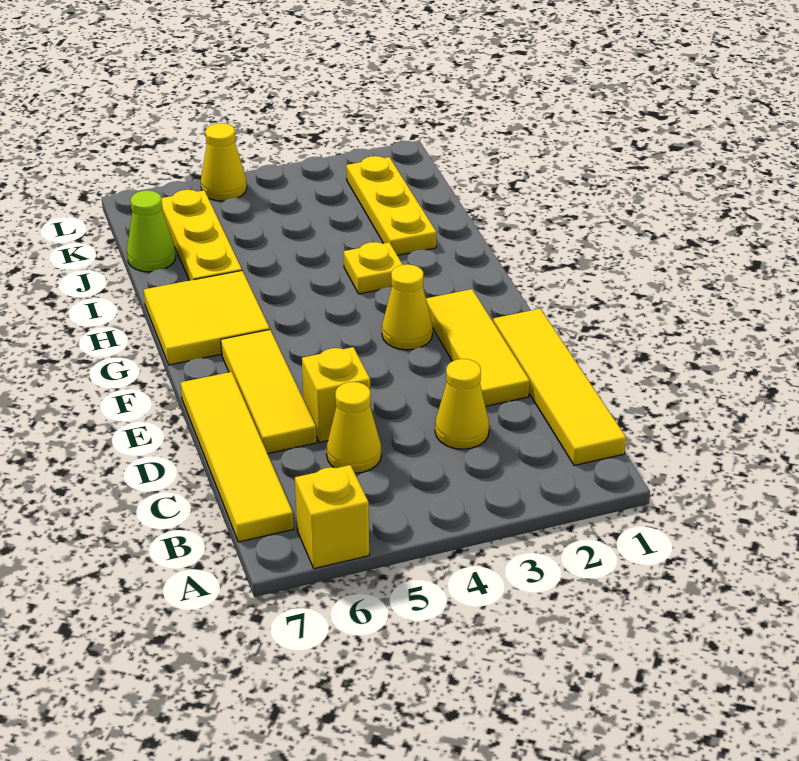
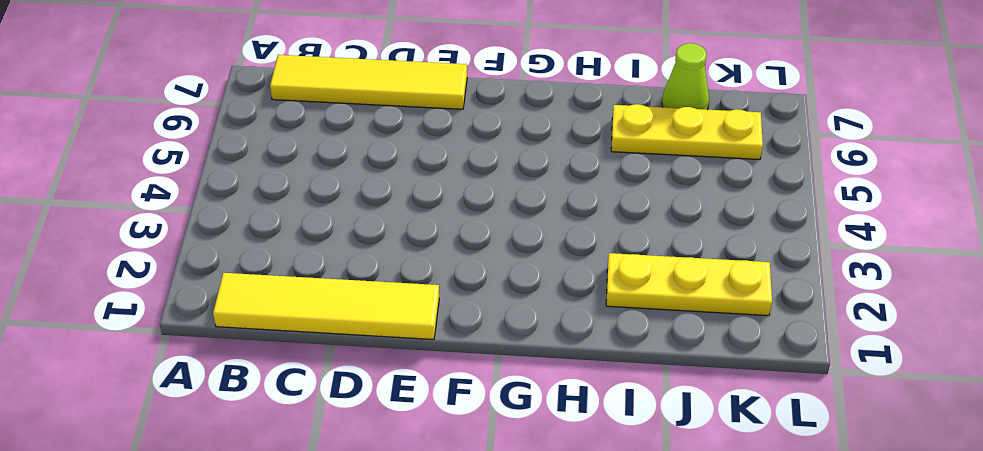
none -> yellow brick A6 level 1
none -> yellow cone C3 level 1
none -> yellow cone C5 level 1

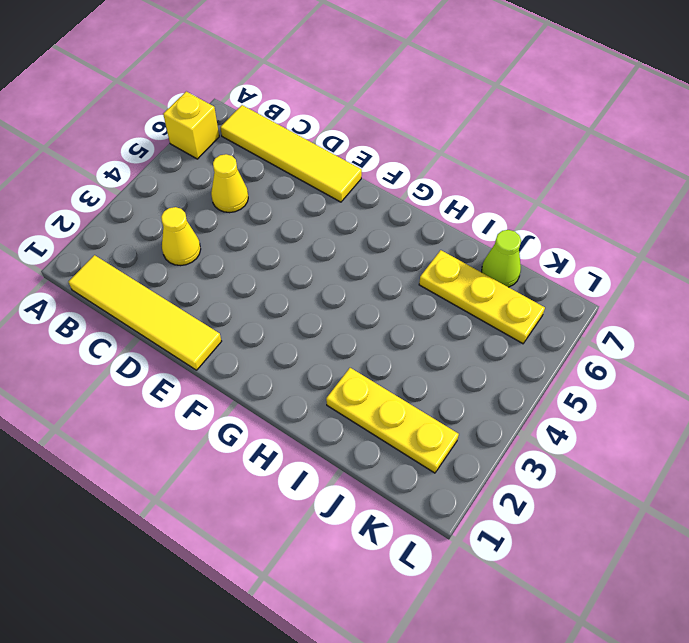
none -> yellow tile D2:F2 level 1
none -> yellow brick D5 level 1
none -> yellow tile D6:F6 level 1

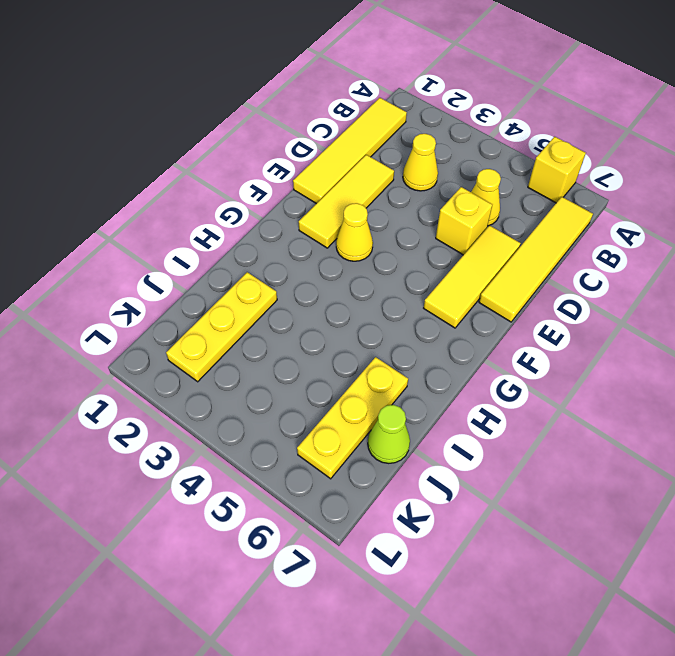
none -> yellow tile G6:H7 level 1
none -> yellow plate H3 level 1
none -> yellow cone L5 level 1

